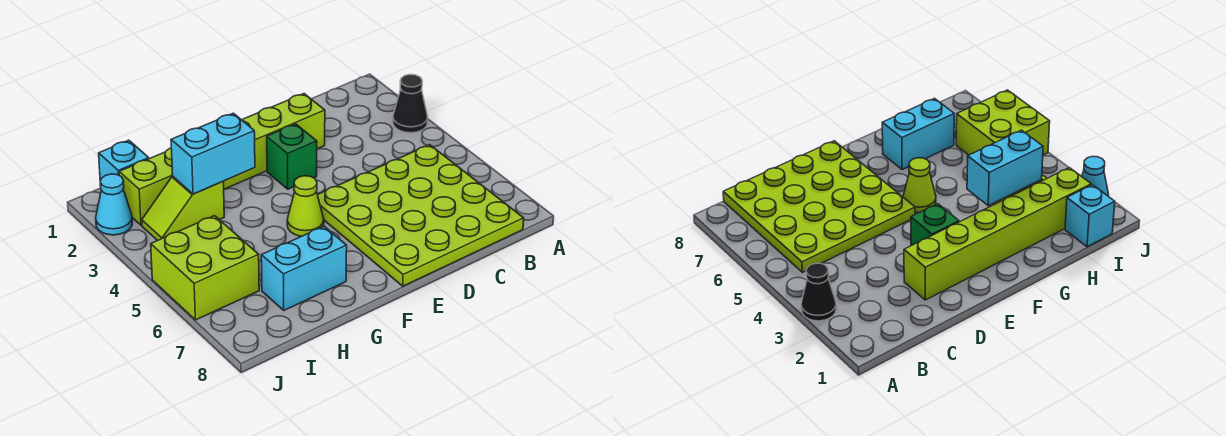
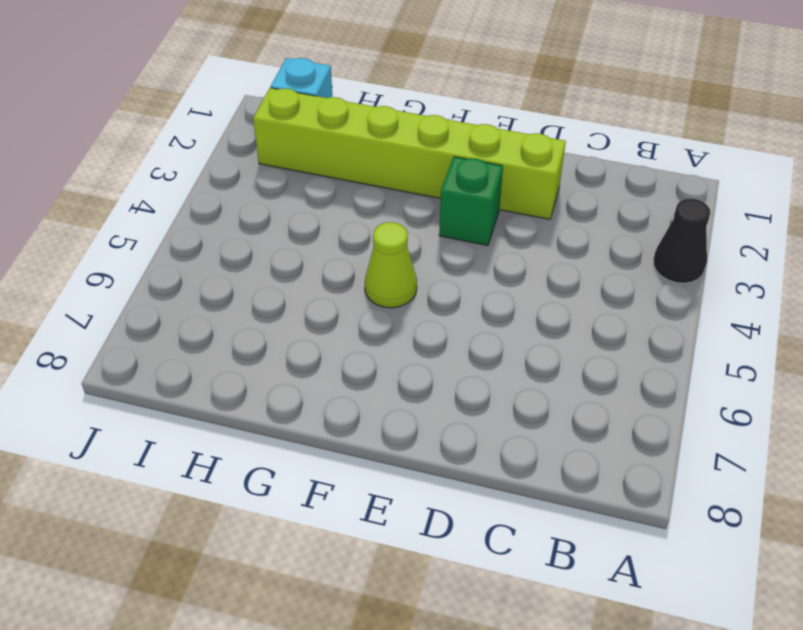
none -> lime plate B5:E8 level 1
none -> cyan brick G7:H7 level 1

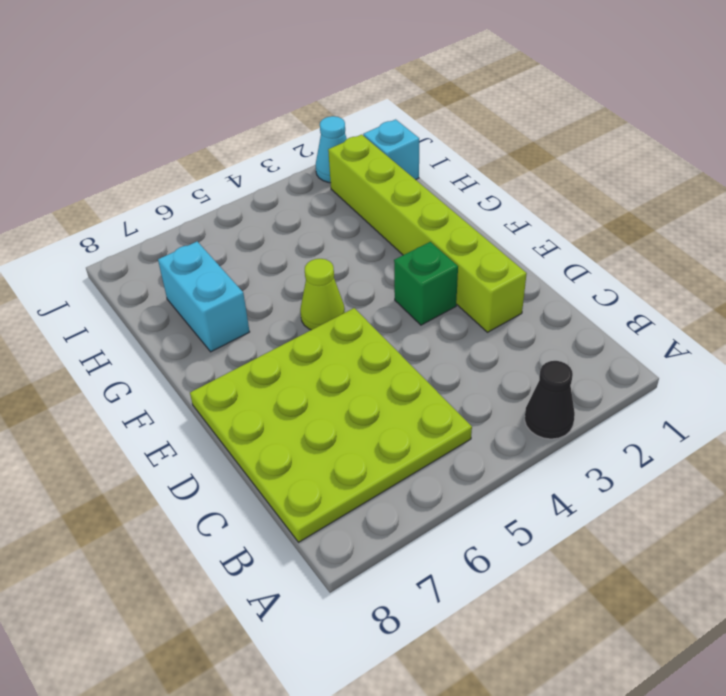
none -> lime slope H3:I3 level 1 top H
none -> lime brick I5:J6 level 1

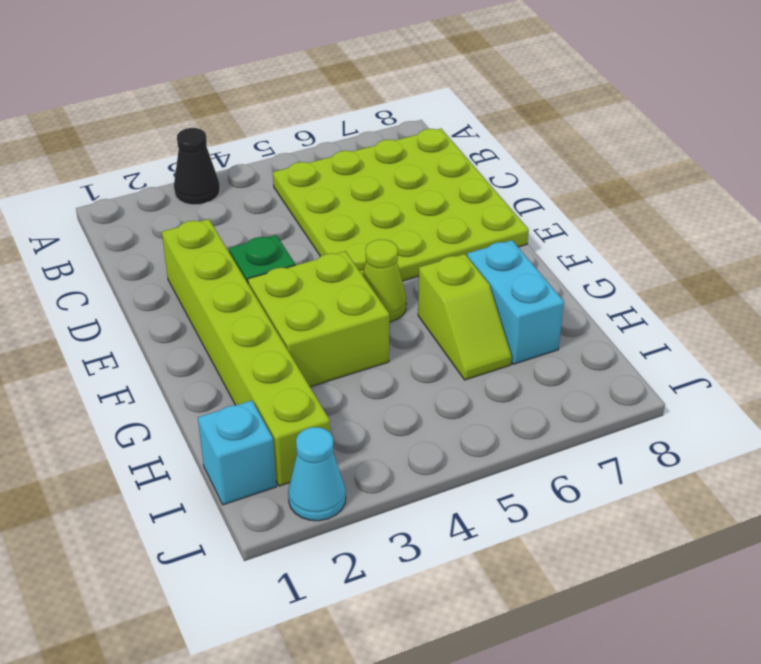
lime brick F3:G4 level 1 -> lime brick I5:J6 level 1
lime slope G6:H6 level 1 top G -> lime slope H3:I3 level 1 top H
none -> cyan brick G3:H3 level 2

